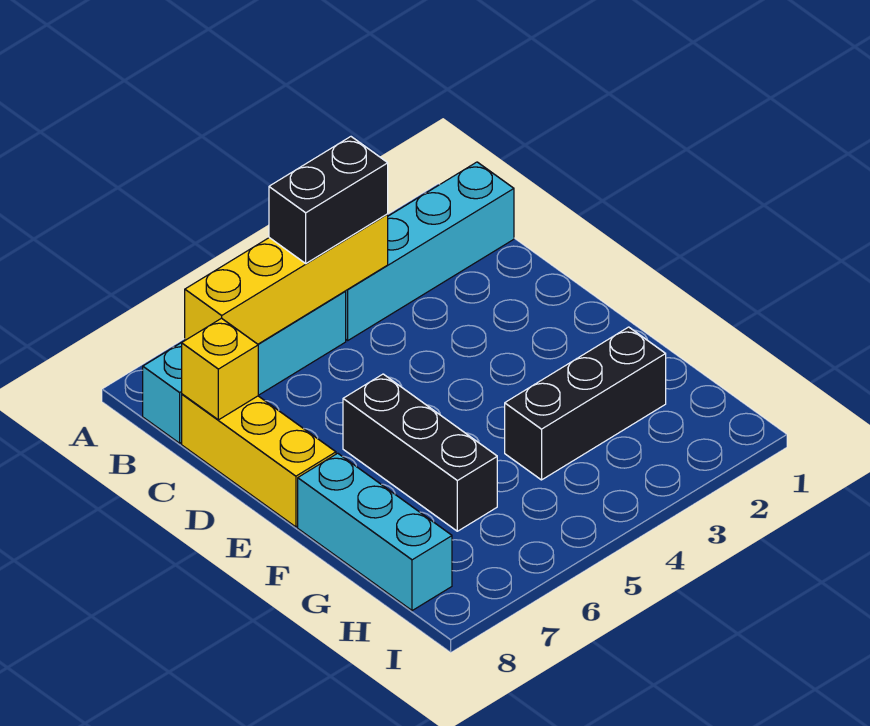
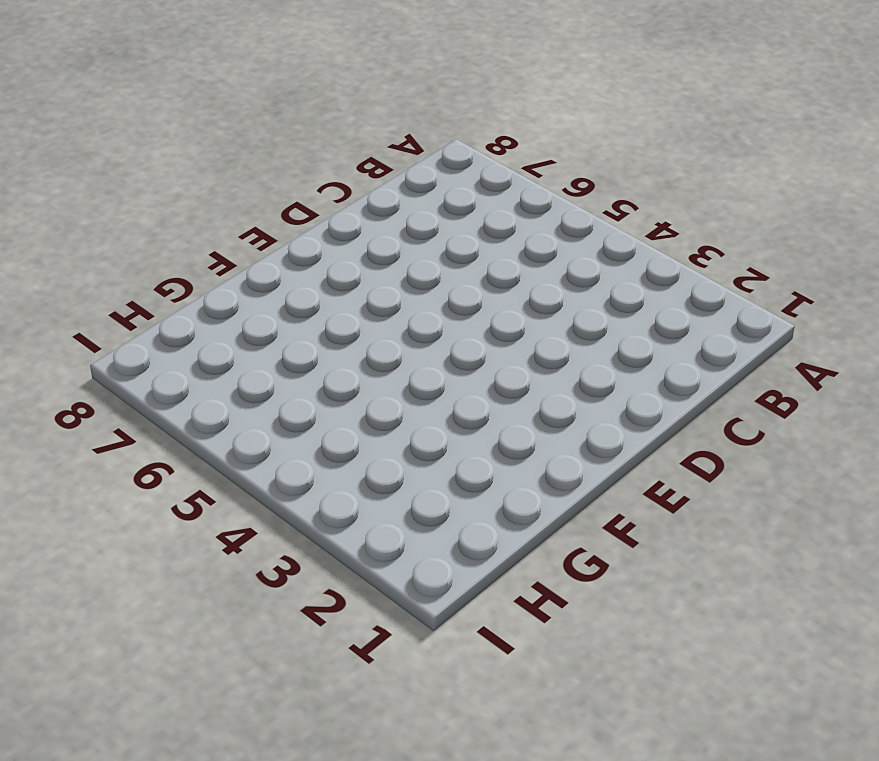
none -> cyan brick B1:B4 level 1
none -> cyan brick B5:B8 level 1

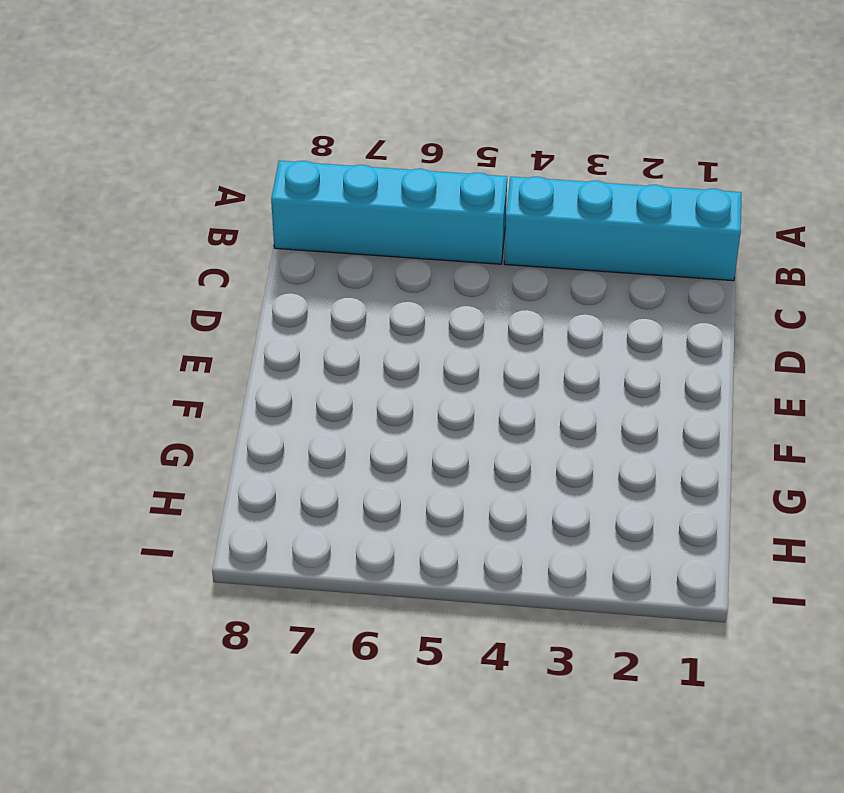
none -> yellow brick C8:E8 level 1
none -> black brick E6:G6 level 1

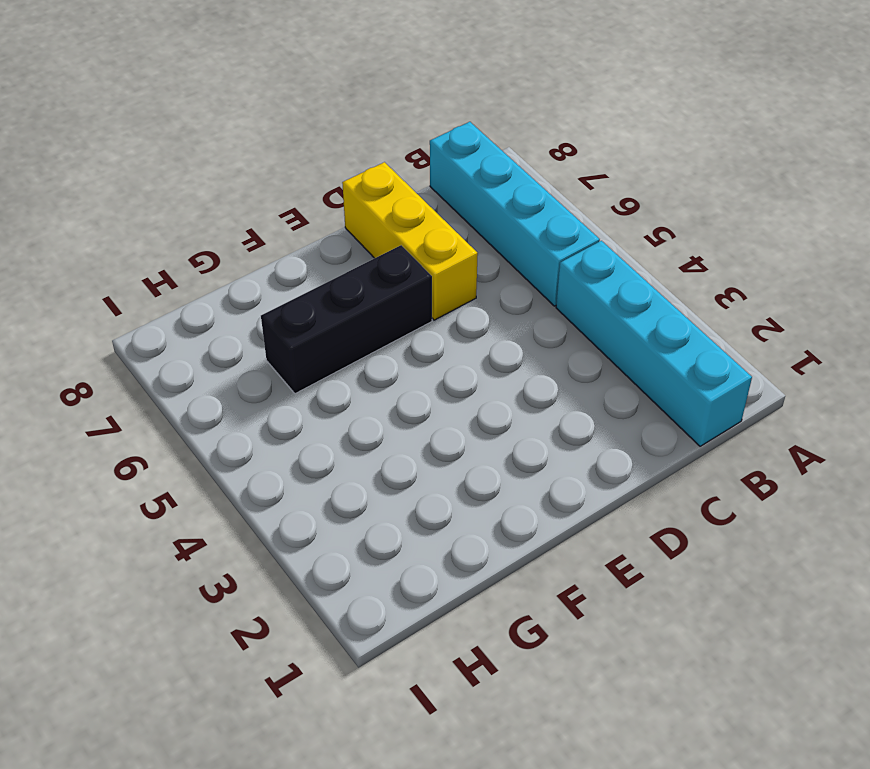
yellow brick D6:D8 level 1 -> yellow brick C8:E8 level 1
none -> cyan brick F8:H8 level 1
none -> black brick G2:G4 level 1

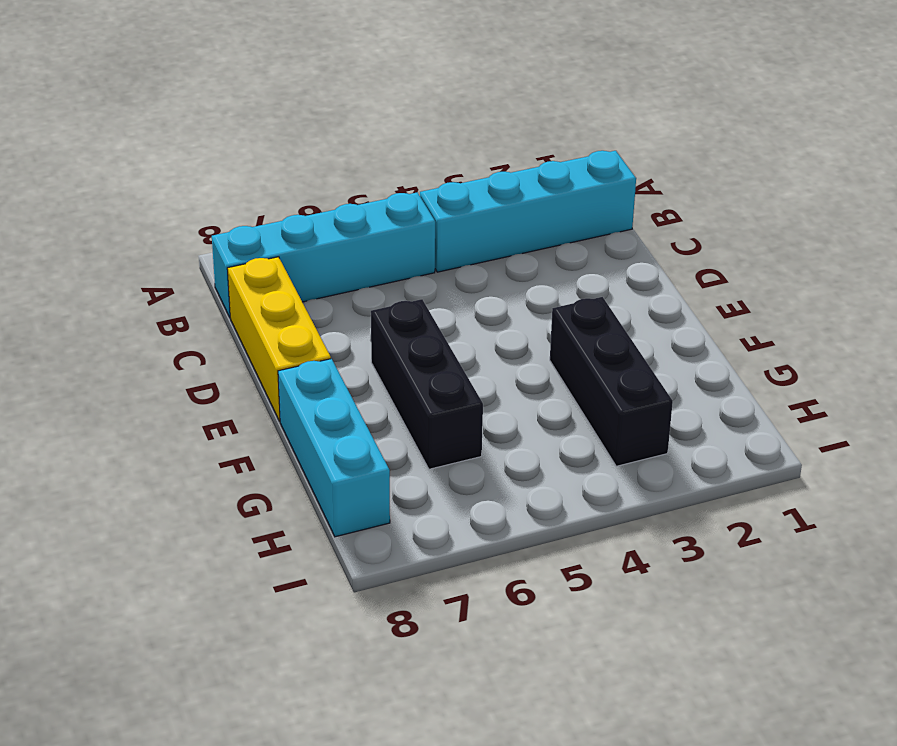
black brick F3:H3 level 1 -> black brick G2:G4 level 1
none -> yellow brick B4:B7 level 2
none -> yellow brick C8 level 2

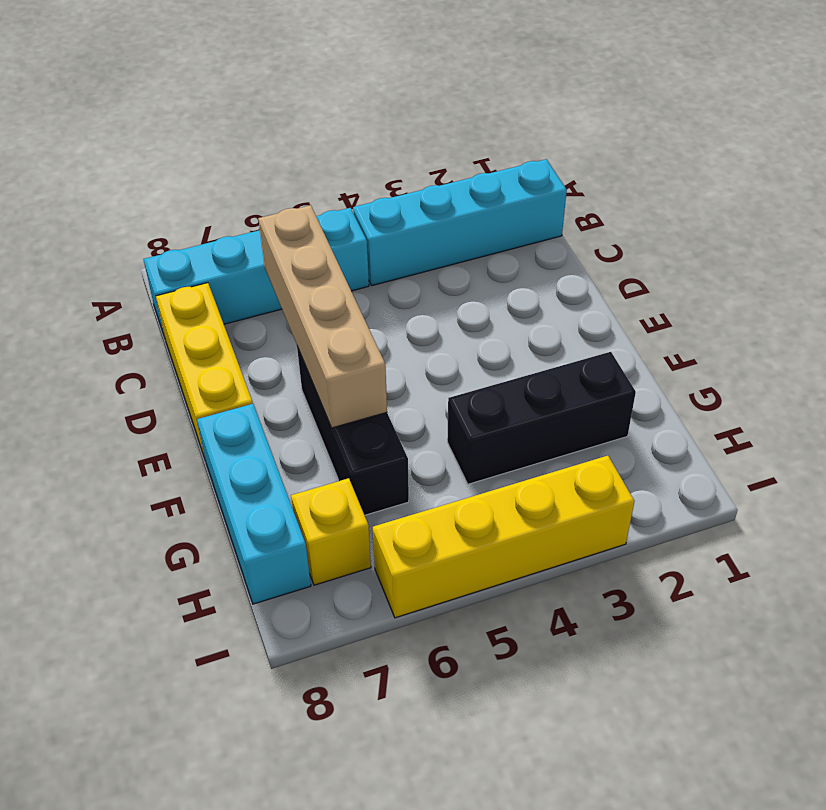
tan brick C6:F6 level 2 -> none
yellow brick H7 level 1 -> yellow brick C8 level 2
yellow brick I3:I6 level 1 -> yellow brick B4:B7 level 2
none -> black brick B4:B5 level 3

